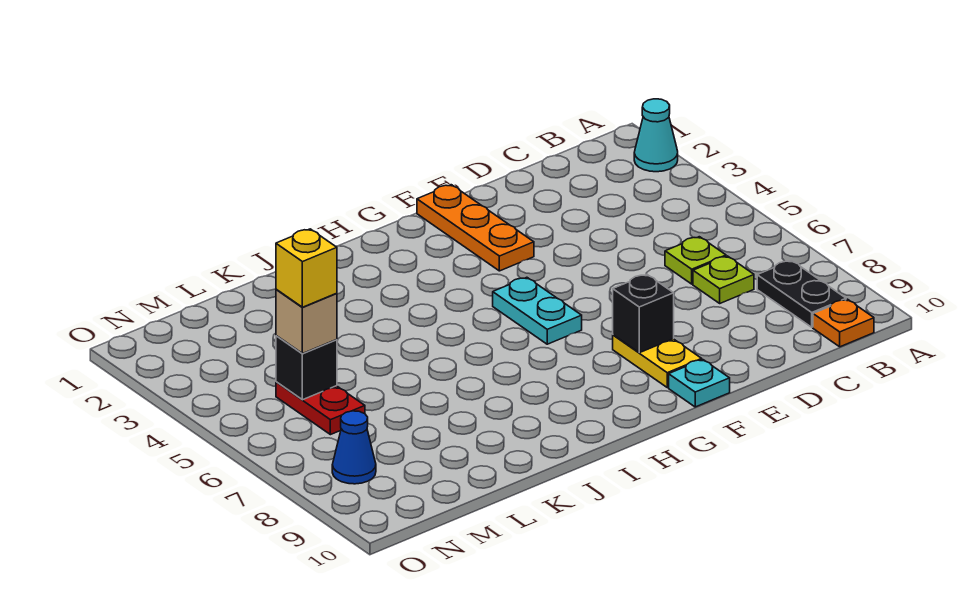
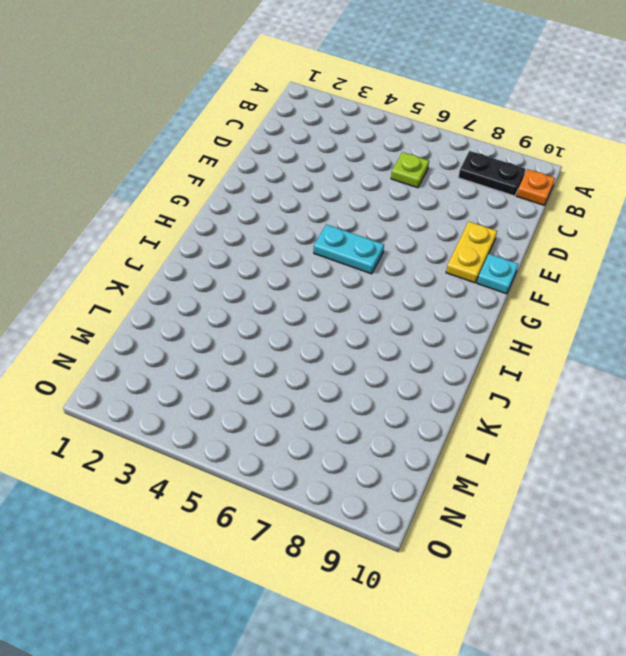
yellow plate E9:F9 level 1 -> yellow plate F8:F9 level 1
none -> cyan cone A2 level 1
none -> lime plate C7 level 1
none -> orange plate F1:F3 level 1

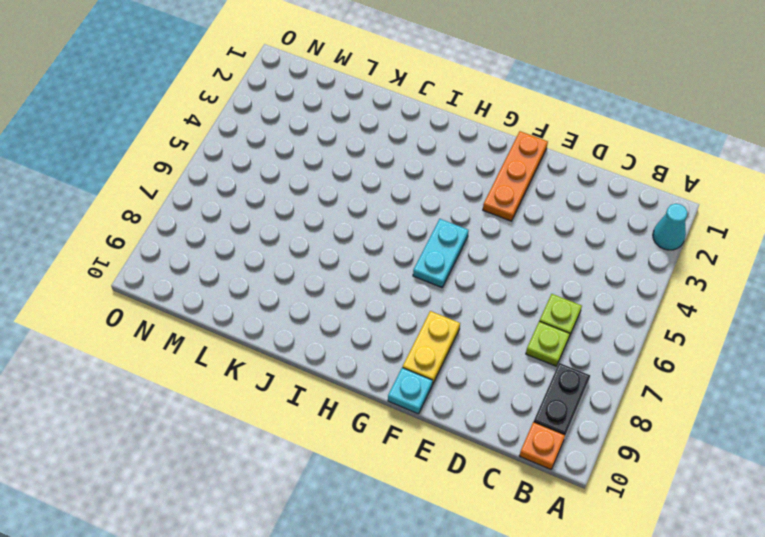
none -> red plate M5:M6 level 1
none -> blue cone N8 level 1
none -> black brick F8 level 2

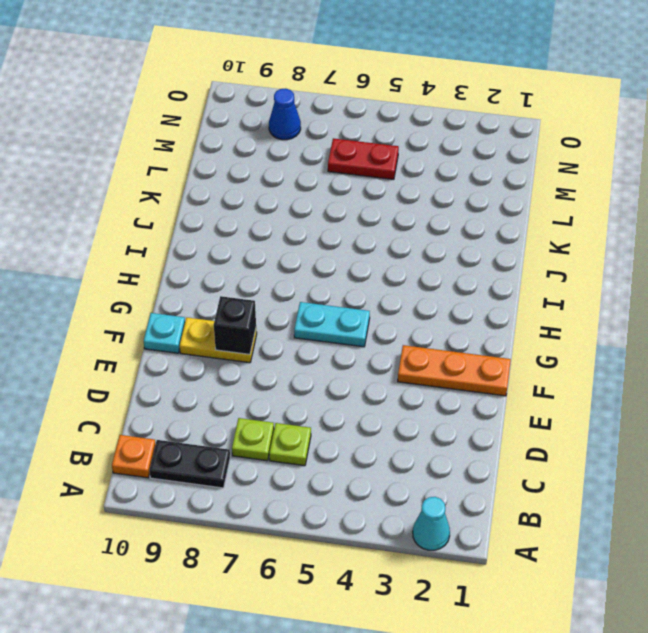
none -> black brick M5 level 2
none -> tan brick M5 level 3
none -> yellow brick M5 level 4

